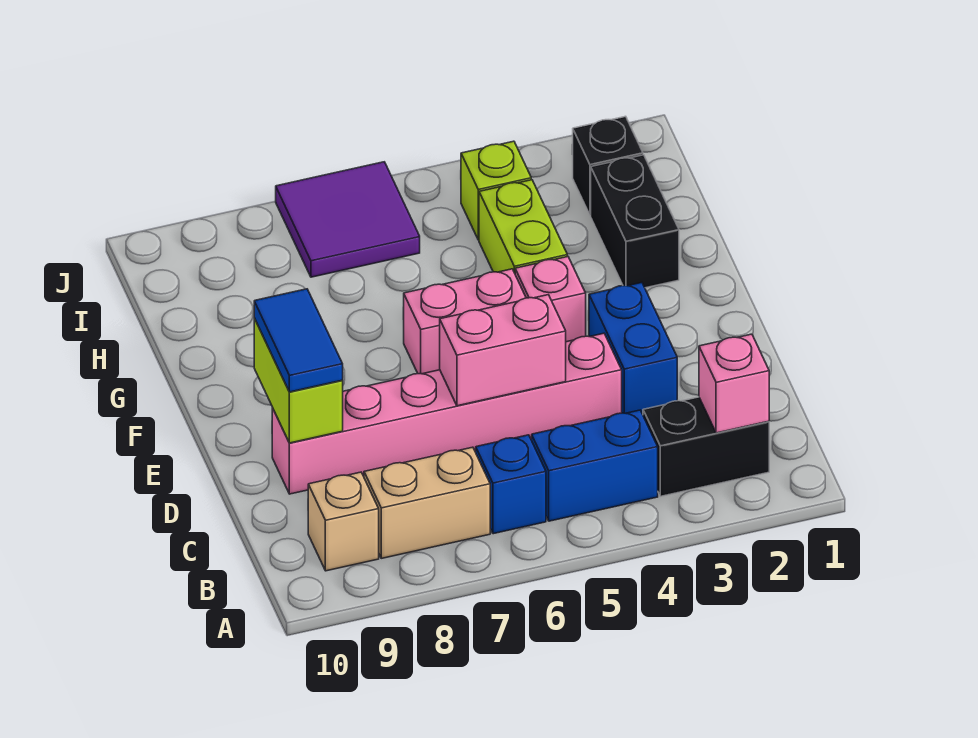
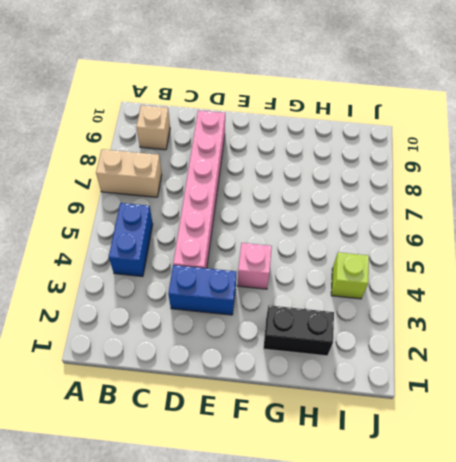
tan brick A7:B7 level 1 -> tan brick B7:B8 level 1
none -> black brick B2:B3 level 1
none -> blue brick B6 level 1
none -> pink brick F5:F6 level 1

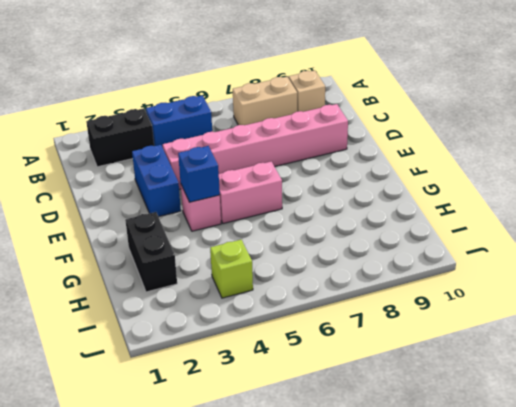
blue brick F4 level 2 -> blue brick B6 level 1
none -> lime brick G4:H4 level 1
none -> black brick I2 level 1
none -> purple tile I6:J7 level 1

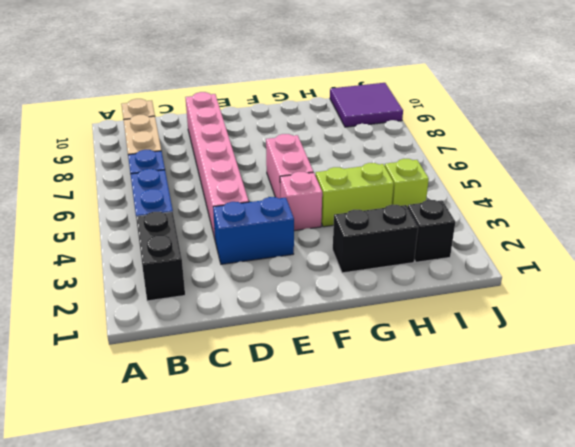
purple tile I9:J10 level 1 -> purple tile I6:J7 level 1
none -> pink brick B2 level 2
none -> pink brick D5:D6 level 2
none -> lime brick D9:E9 level 2

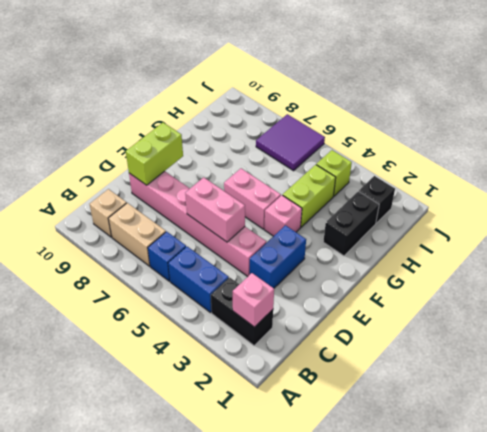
none -> blue tile D9:E9 level 3

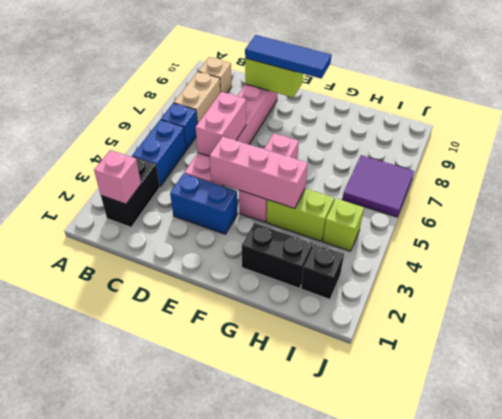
blue tile D9:F9 level 3 -> blue tile D9:E9 level 3
pink brick E4:G4 level 2 -> none

